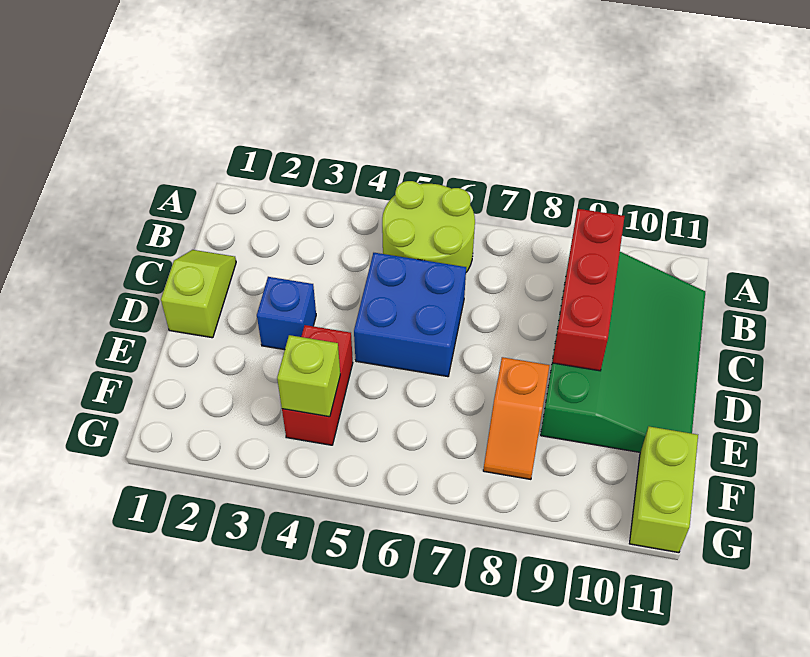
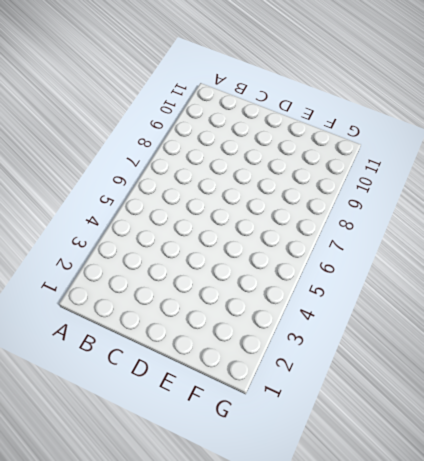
none -> lime round brick A5:B6 level 1
none -> green slope B9:E11 level 1 top 9

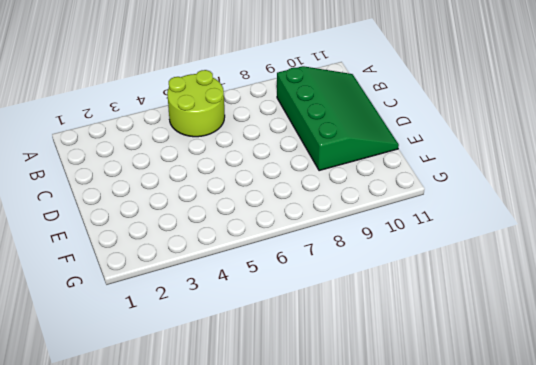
none -> lime slope C1:D1 level 1 top D
none -> blue brick C5:D6 level 1

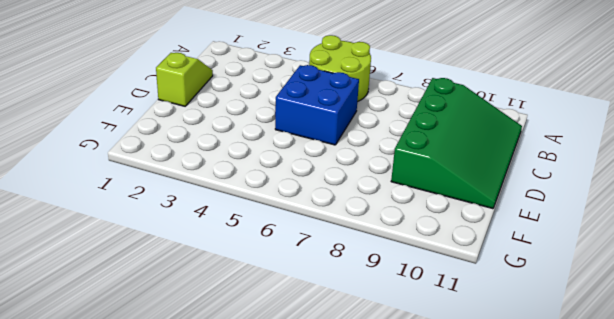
none -> blue brick D3 level 1
none -> red brick E4:F4 level 1

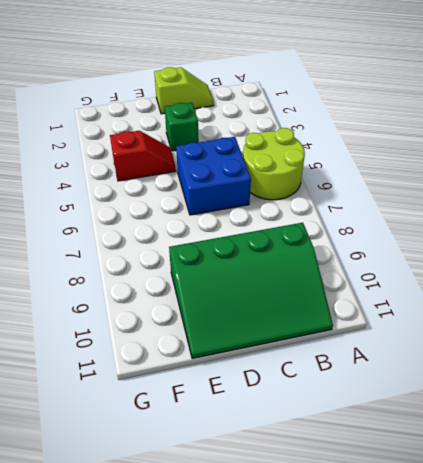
green brick D3 level 1 -> blue brick D3 level 1
red slope E4:F4 level 1 top F -> red brick E4:F4 level 1
none -> orange slope E8:F8 level 1 top E
none -> lime brick F11:G11 level 1

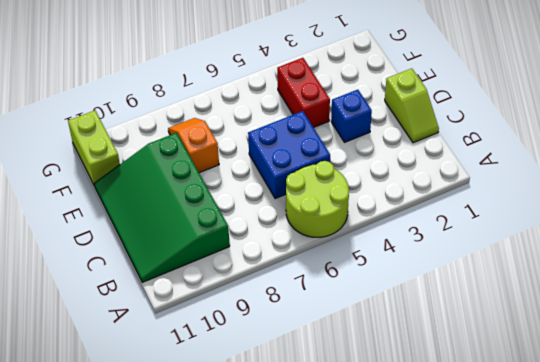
none -> red brick B9:D9 level 2
none -> lime brick F4 level 2

